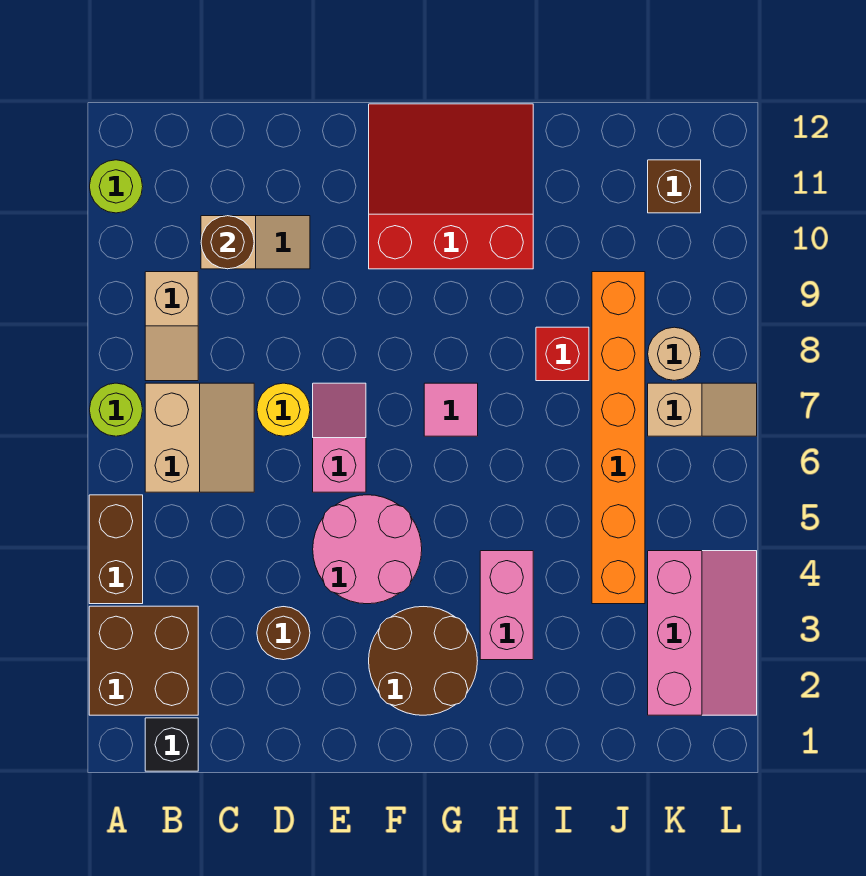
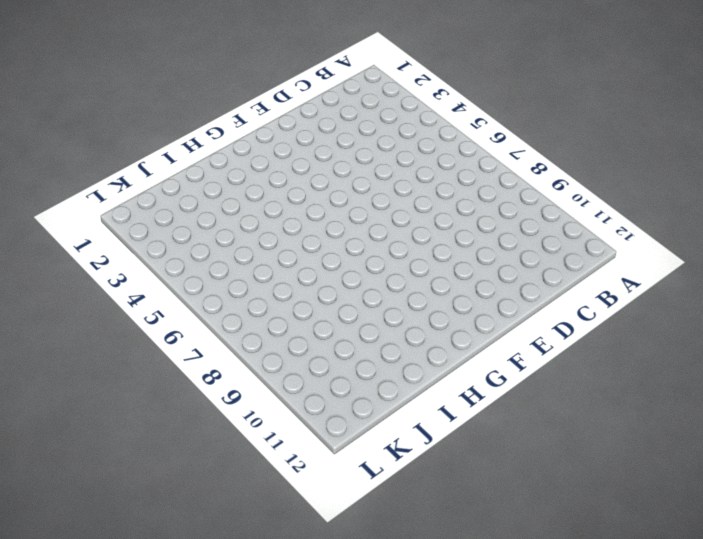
none -> brown brick A2:B3 level 1
none -> brown brick A4:A5 level 1
none -> lime round brick A7 level 1

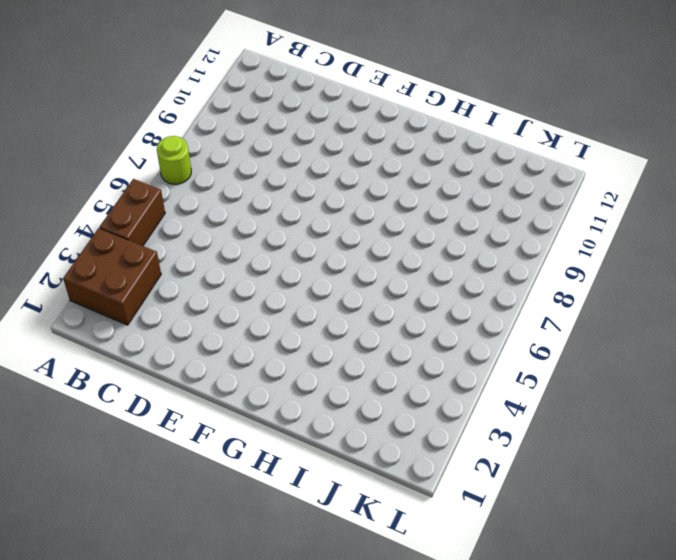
none -> lime round brick A11 level 1
none -> black brick B1 level 1
none -> tan slope B6:C7 level 1 top B

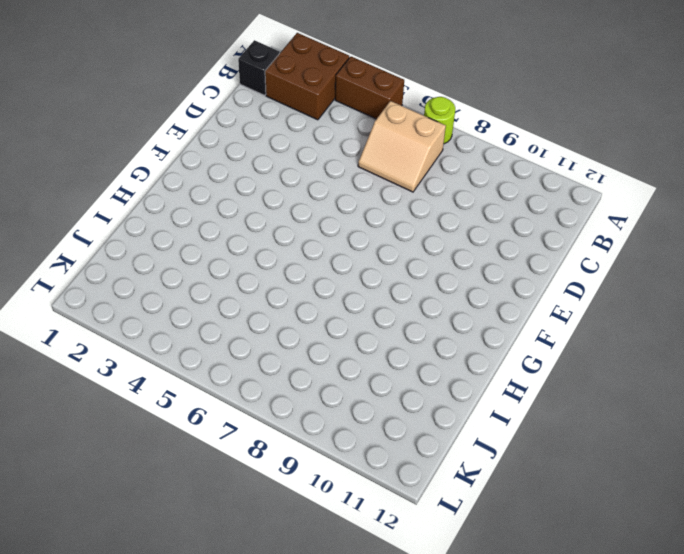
none -> lime round brick A11 level 1
none -> tan slope B8:B9 level 1 top 9
none -> tan slope C10:D10 level 1 top C

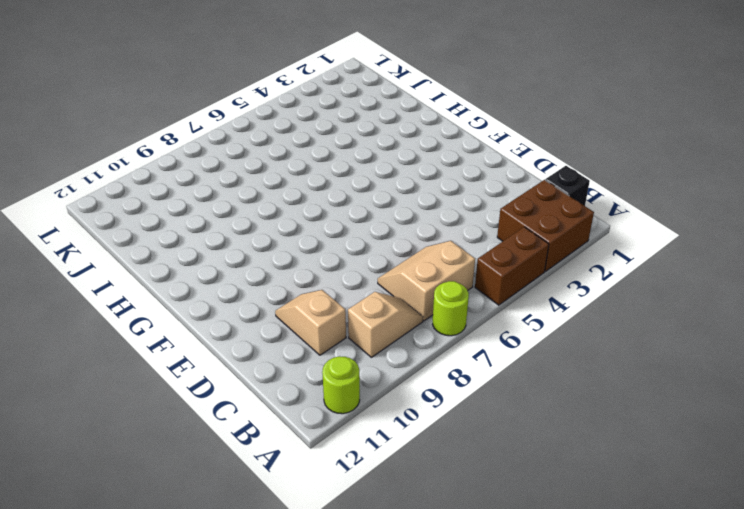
none -> brown round brick D3 level 1
none -> yellow round brick D7 level 1
none -> pink round brick E4:F5 level 1

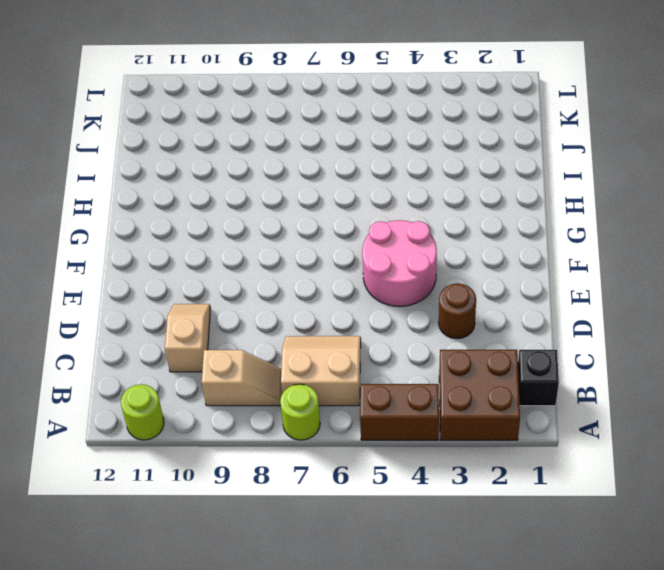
none -> yellow round brick D7 level 1
none -> pink slope E6:E7 level 1 top 6
none -> brown round brick F2:G3 level 1

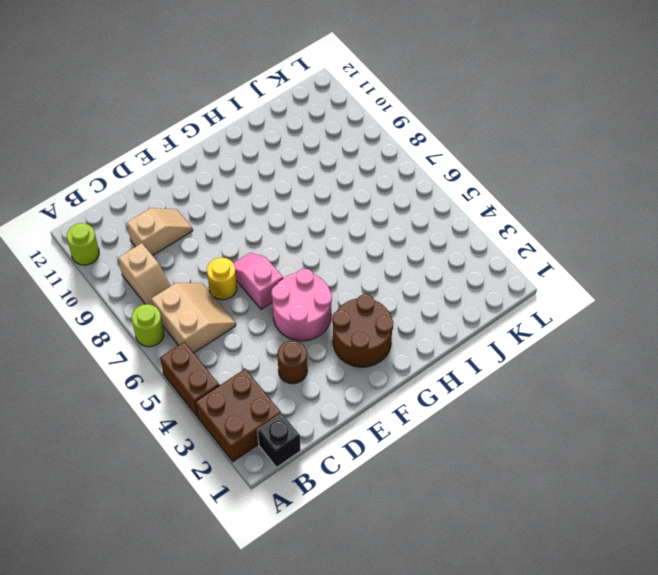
none -> red slope F10:H12 level 1 top 10
none -> pink tile G7 level 1
none -> pink brick H3:H4 level 1

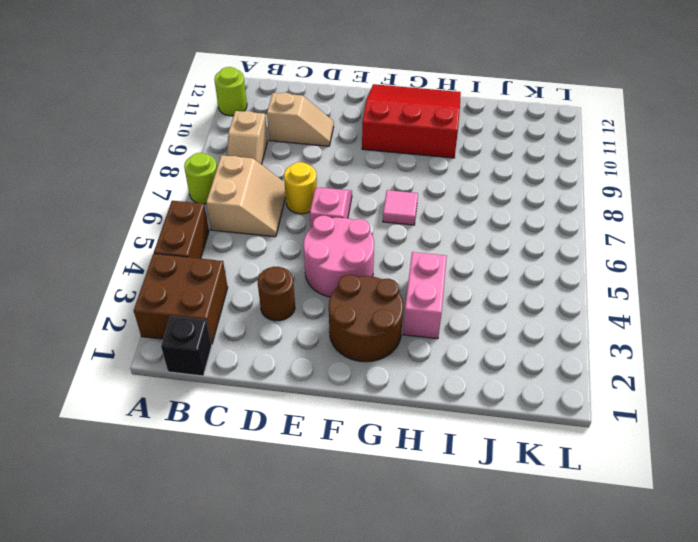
none -> red brick I8 level 1
none -> orange brick J4:J9 level 1
none -> pink slope K2:L4 level 1 top K

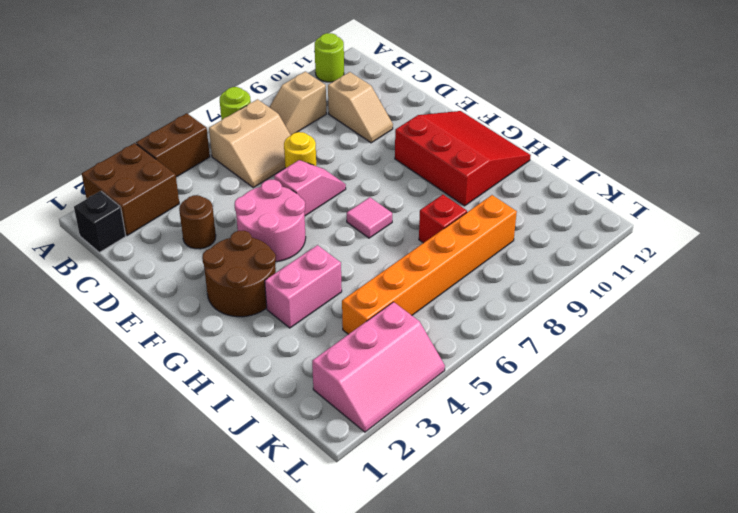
none -> tan slope K7:L7 level 1 top K
none -> tan round brick K8 level 1
none -> brown brick K11 level 1

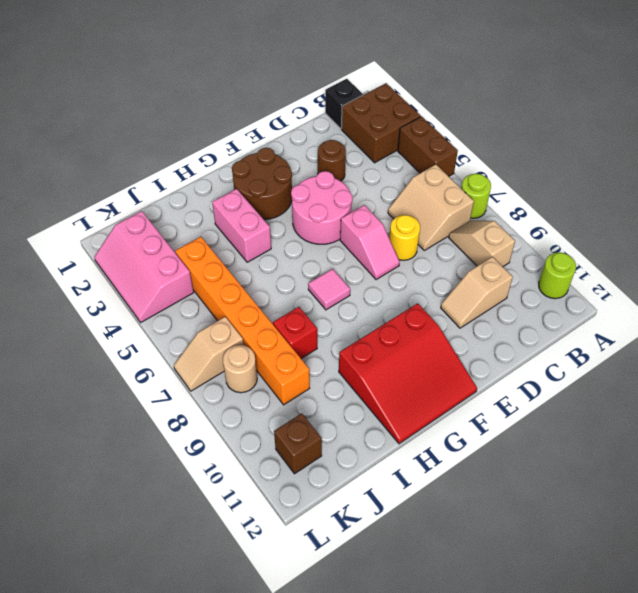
none -> brown round brick C10 level 2

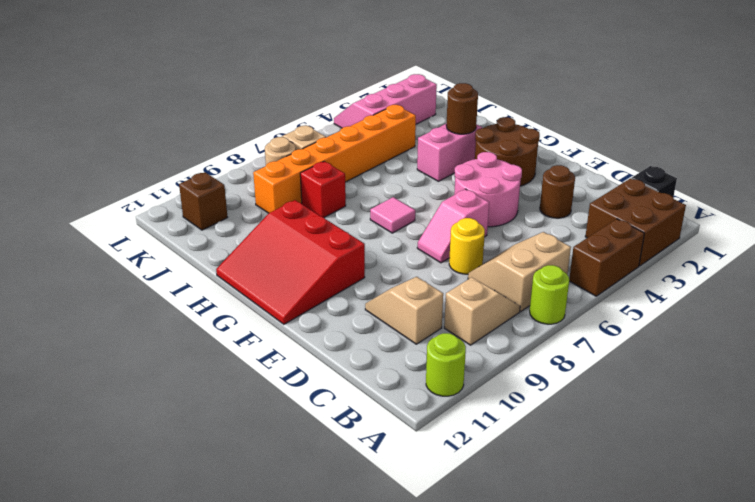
brown round brick H3 level 2 -> brown round brick C10 level 2

